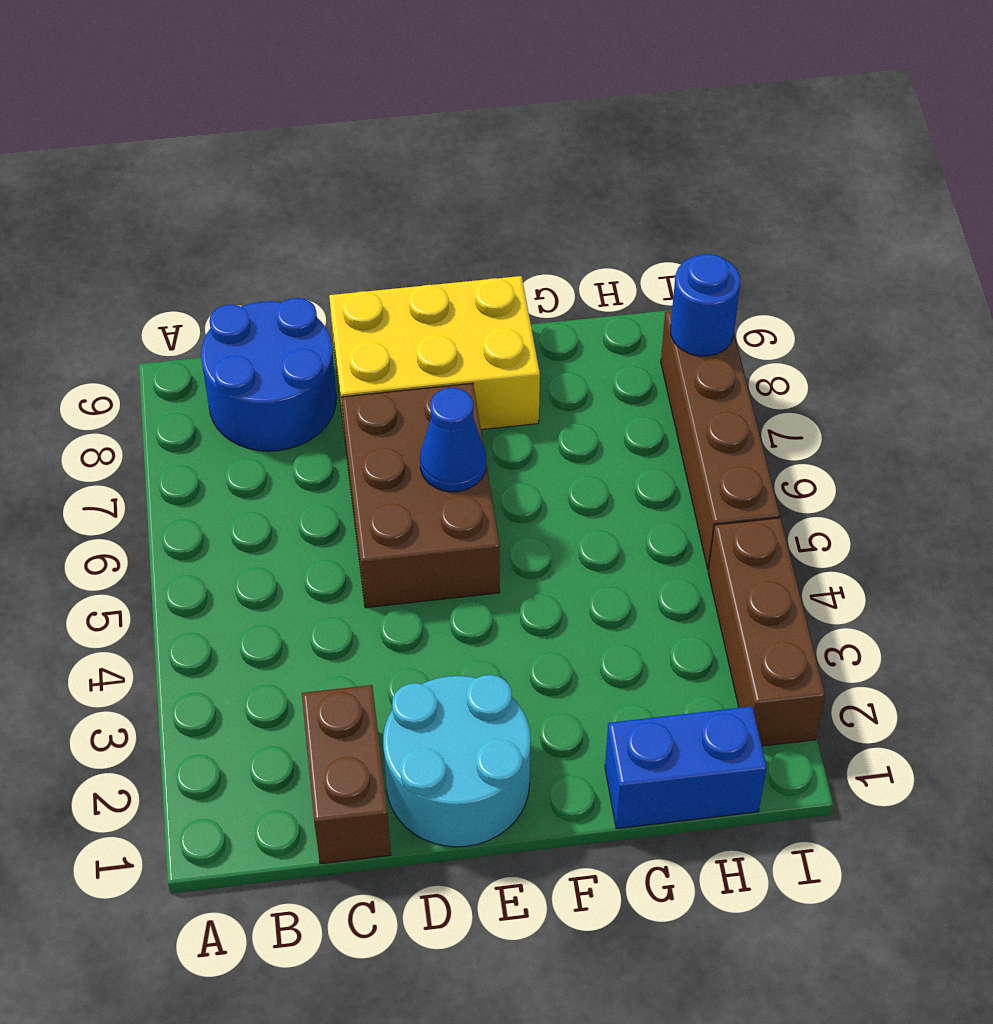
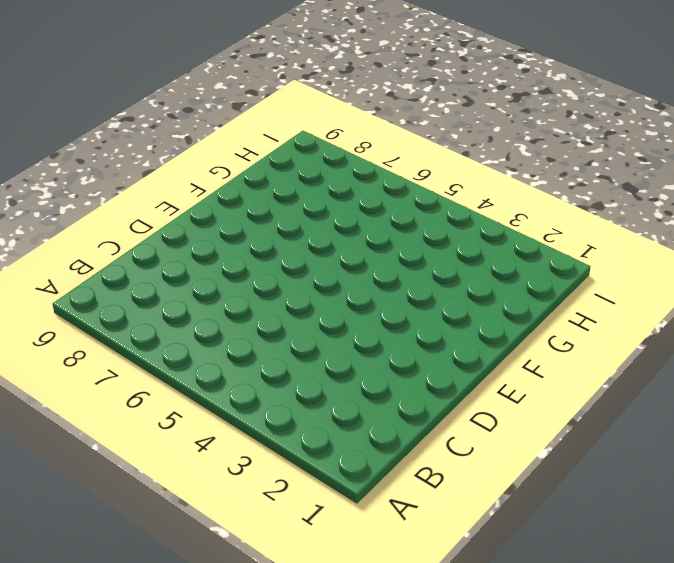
none -> blue round brick B8:C9 level 1
none -> brown brick C1:C2 level 1

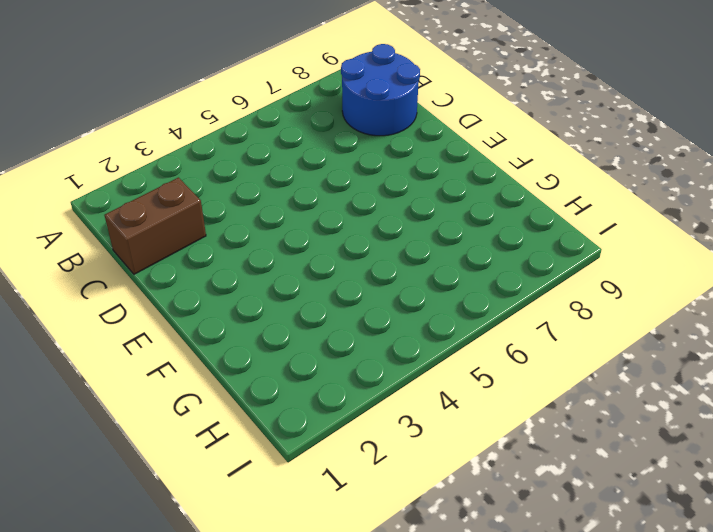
none -> cyan round brick D1:E2 level 1
none -> brown brick D5:E7 level 1

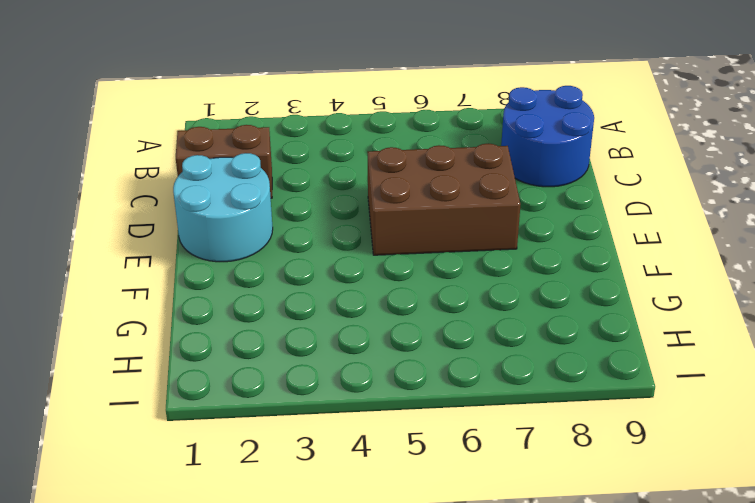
none -> yellow brick D8:F9 level 1
none -> blue brick G1:H1 level 1

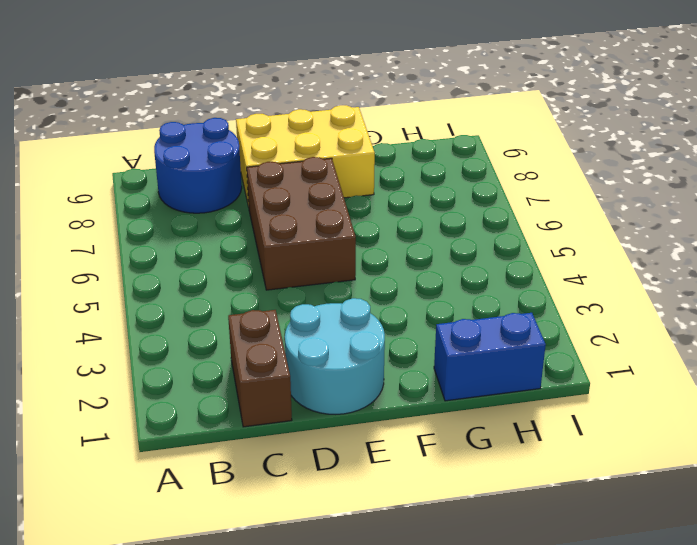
none -> brown brick I2:I4 level 1
none -> brown brick I5:I8 level 1

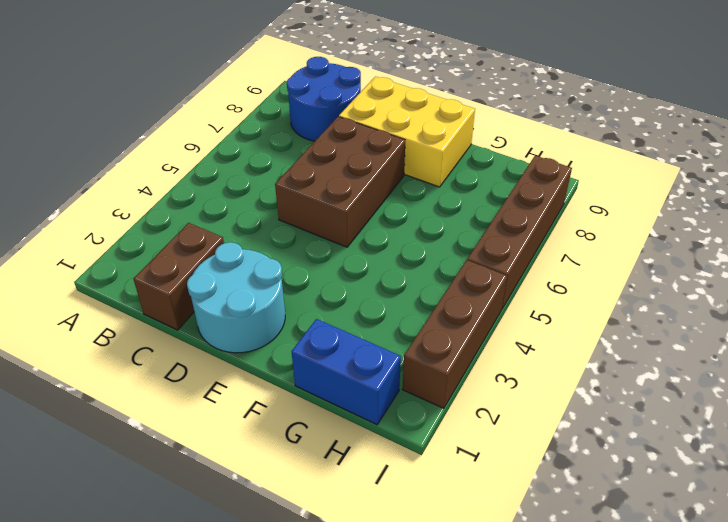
none -> blue cone E6 level 2
none -> blue round brick I8 level 2

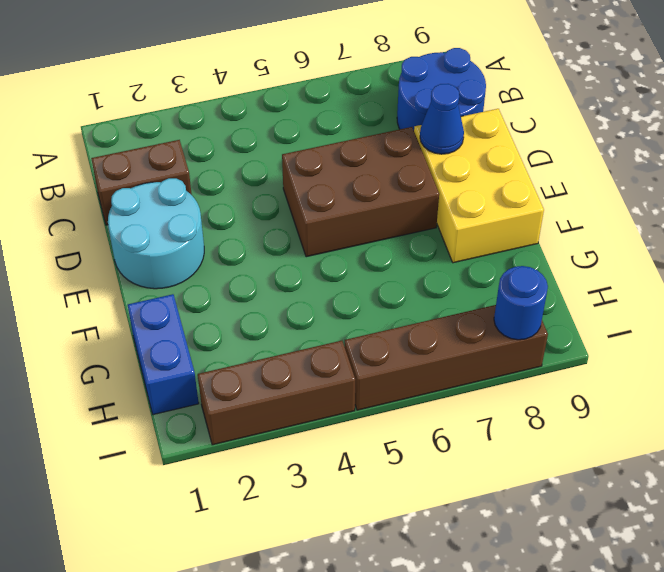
blue cone D8 level 2 -> blue cone E6 level 2

